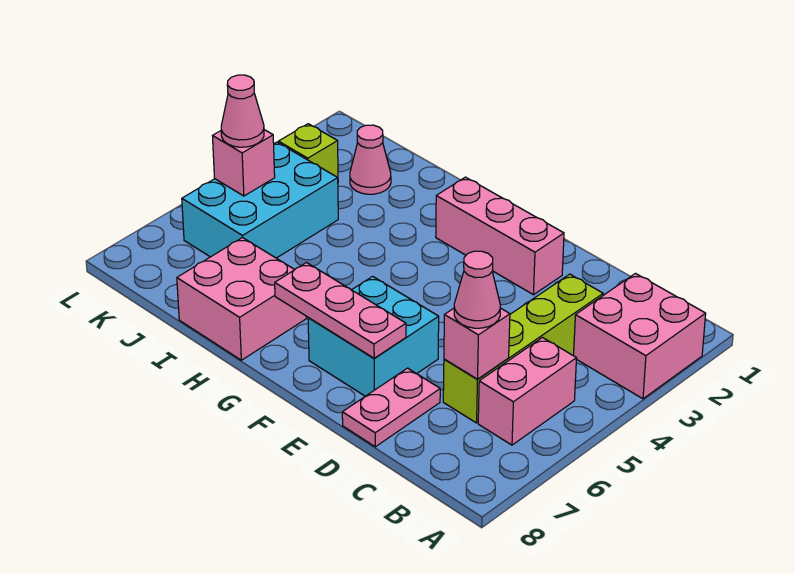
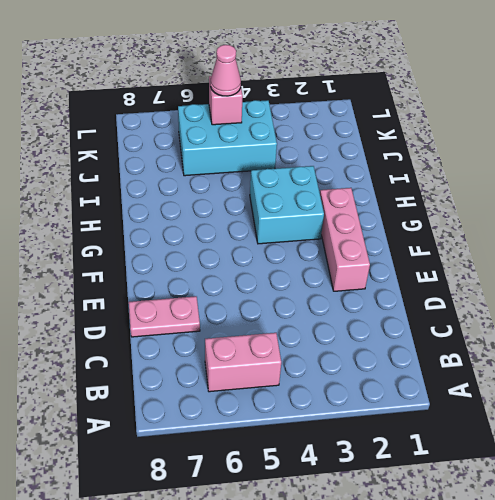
cyan brick G3:H4 level 1 -> cyan brick E6:F7 level 1
none -> pink brick A2:B3 level 1
none -> lime brick C3:C6 level 1
none -> pink brick H7:I8 level 1

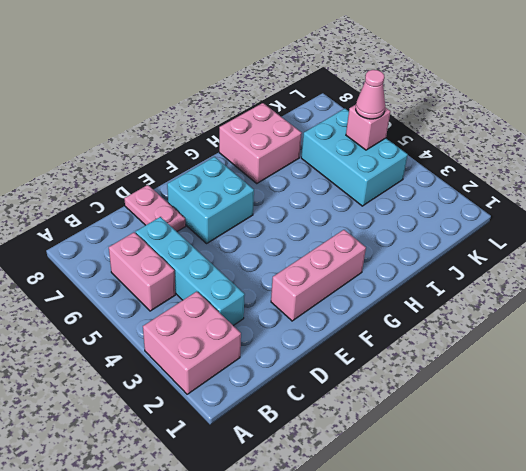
cyan brick C3:C6 level 1 -> lime brick C3:C6 level 1
none -> pink cone J2 level 1
none -> lime brick K3 level 1
none -> pink brick C6 level 2

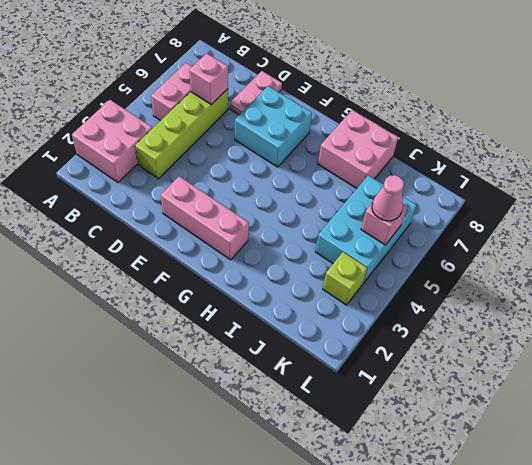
none -> pink cone J2 level 1
none -> pink plate E7:G7 level 2
none -> pink cone C6 level 3

